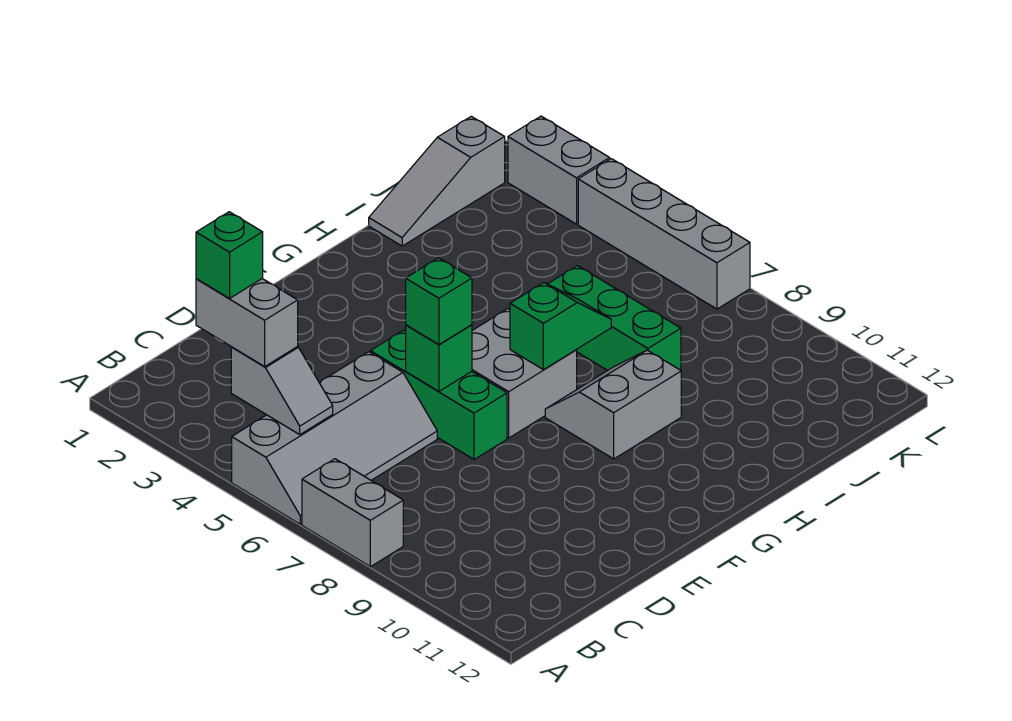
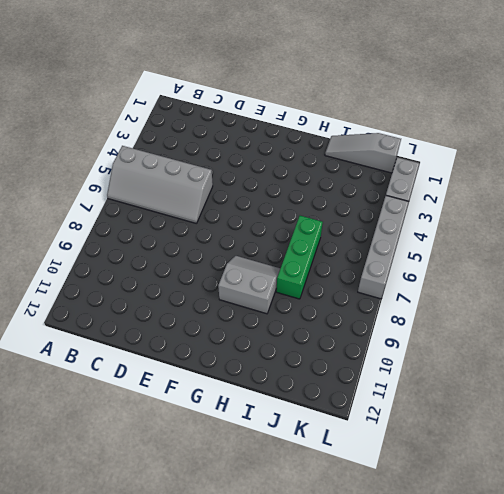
none -> grey brick A7:A8 level 1
none -> green brick E5:E7 level 1
none -> grey brick F6:G7 level 1

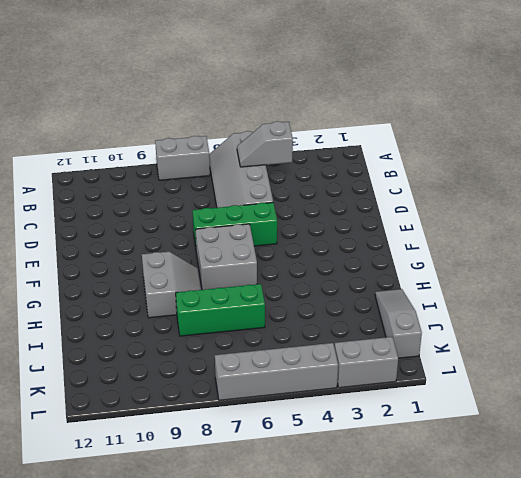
none -> green brick E6 level 2
none -> green slope G7:H7 level 2 top G
none -> grey brick B3:B4 level 3

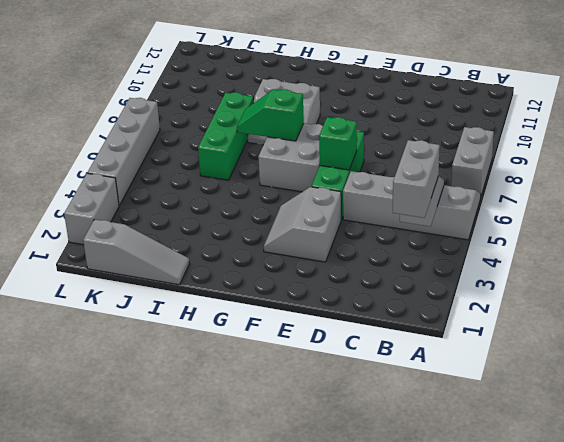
grey slope E3:F4 level 1 top E -> none
none -> green brick E6 level 3
none -> green brick B3 level 4

